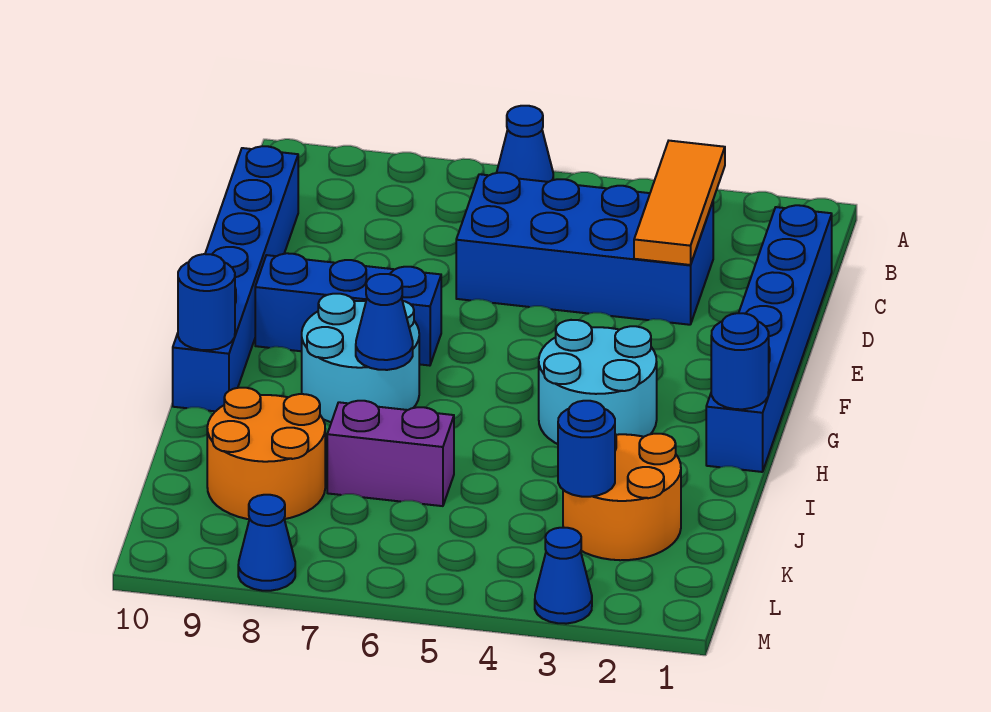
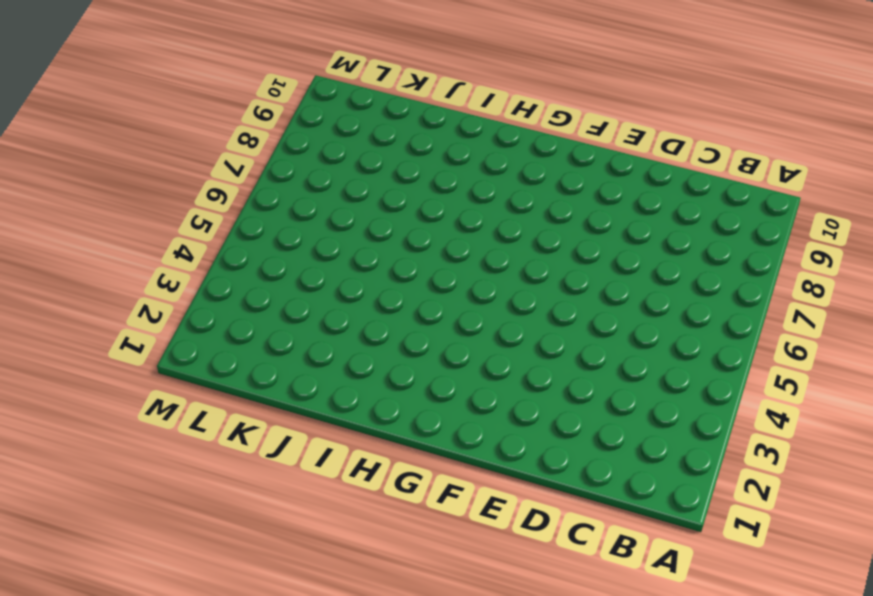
none -> blue cone A6 level 1
none -> blue brick C1:H1 level 1
none -> blue brick C3:D6 level 1

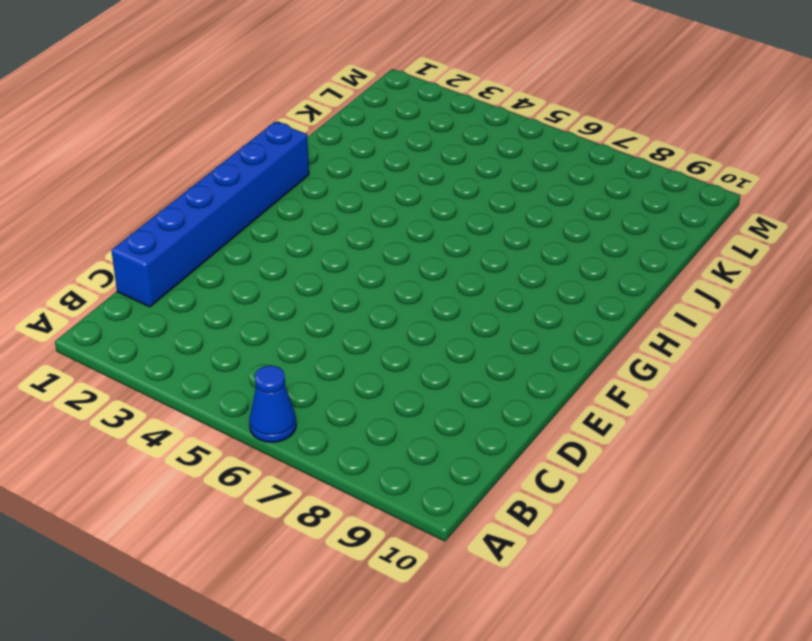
none -> blue brick C3:D6 level 1
none -> blue brick C10:H10 level 1
none -> blue brick F7:F9 level 1

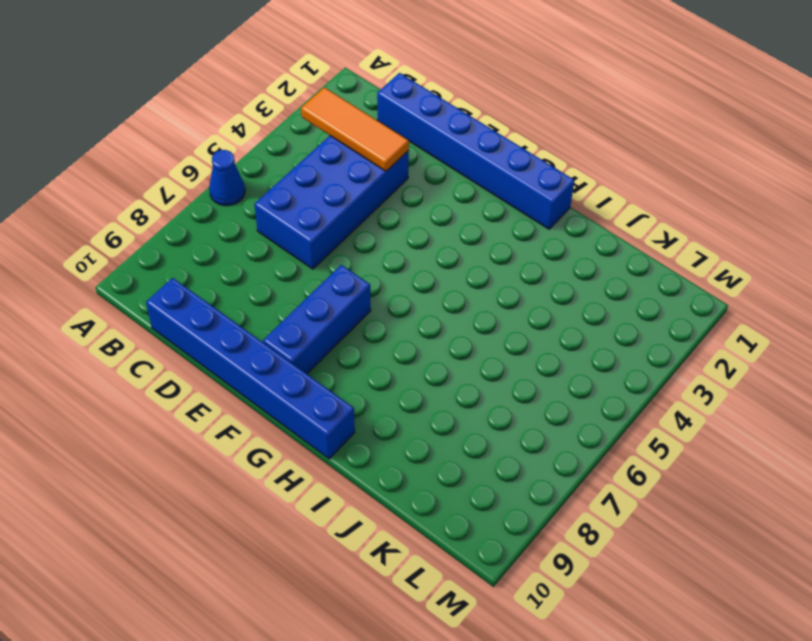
none -> cyan round brick G3:H4 level 1
none -> cyan round brick G7:H8 level 1
none -> orange round brick J2:K3 level 1

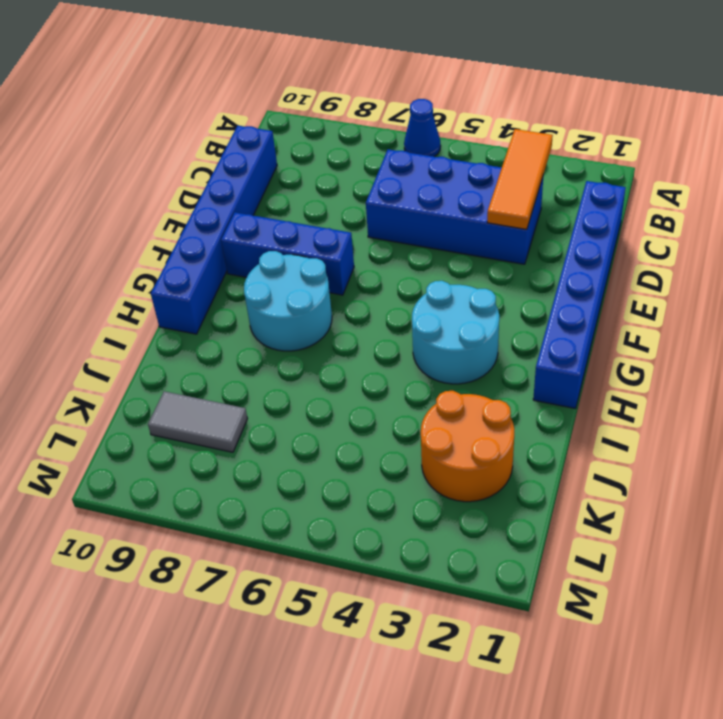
grey tile K8:K9 level 1 -> orange round brick J8:K9 level 1
none -> purple brick J6:J7 level 1
none -> blue cone M3 level 1
none -> blue cone M8 level 1

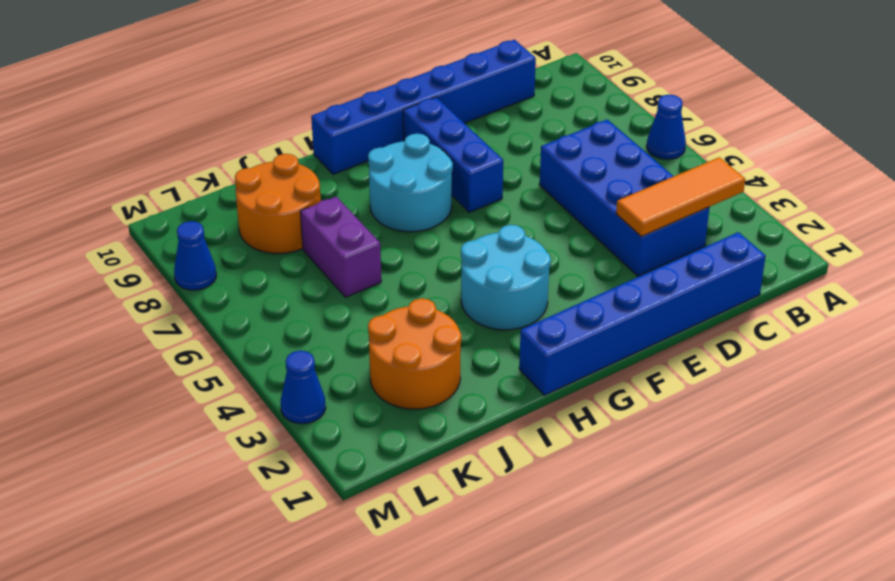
none -> blue round brick H1 level 2
none -> blue cone H7 level 2
none -> blue round brick H10 level 2

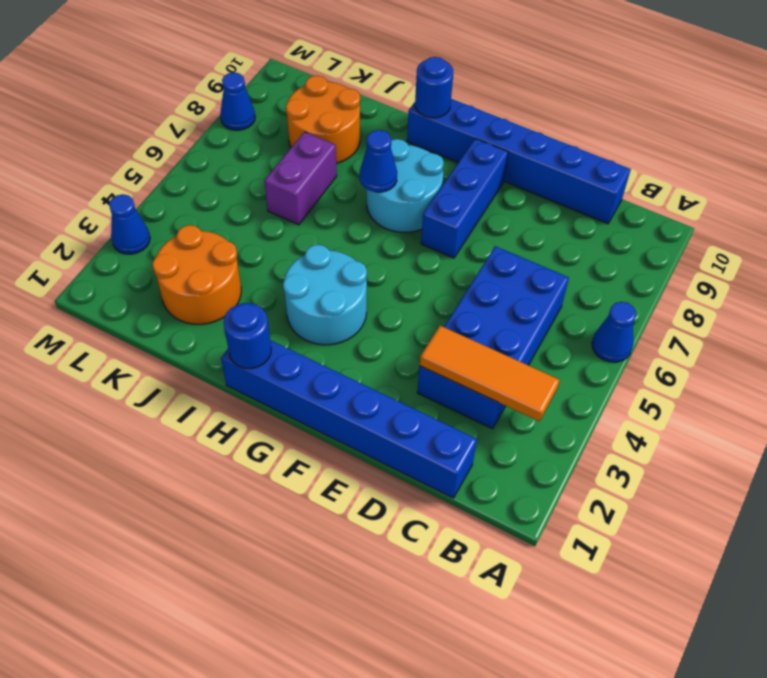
none -> blue round brick K3 level 2

